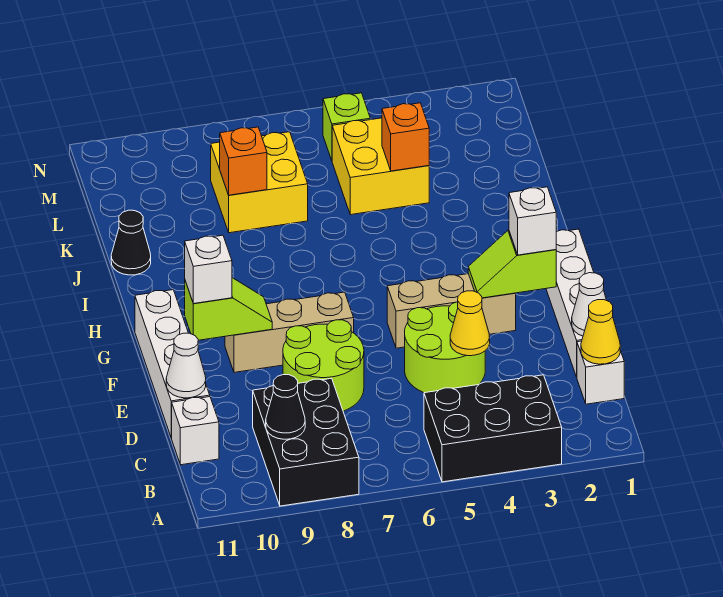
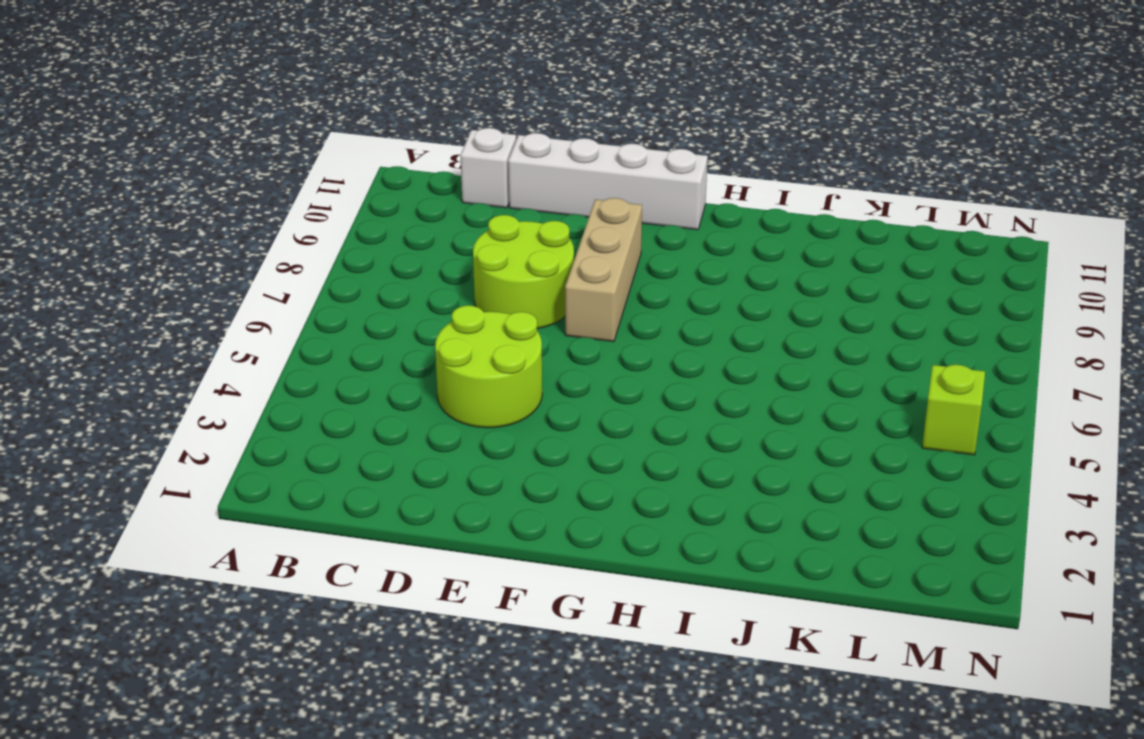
none -> black brick A3:B5 level 1
none -> black brick A8:C9 level 1
none -> white brick C1 level 1

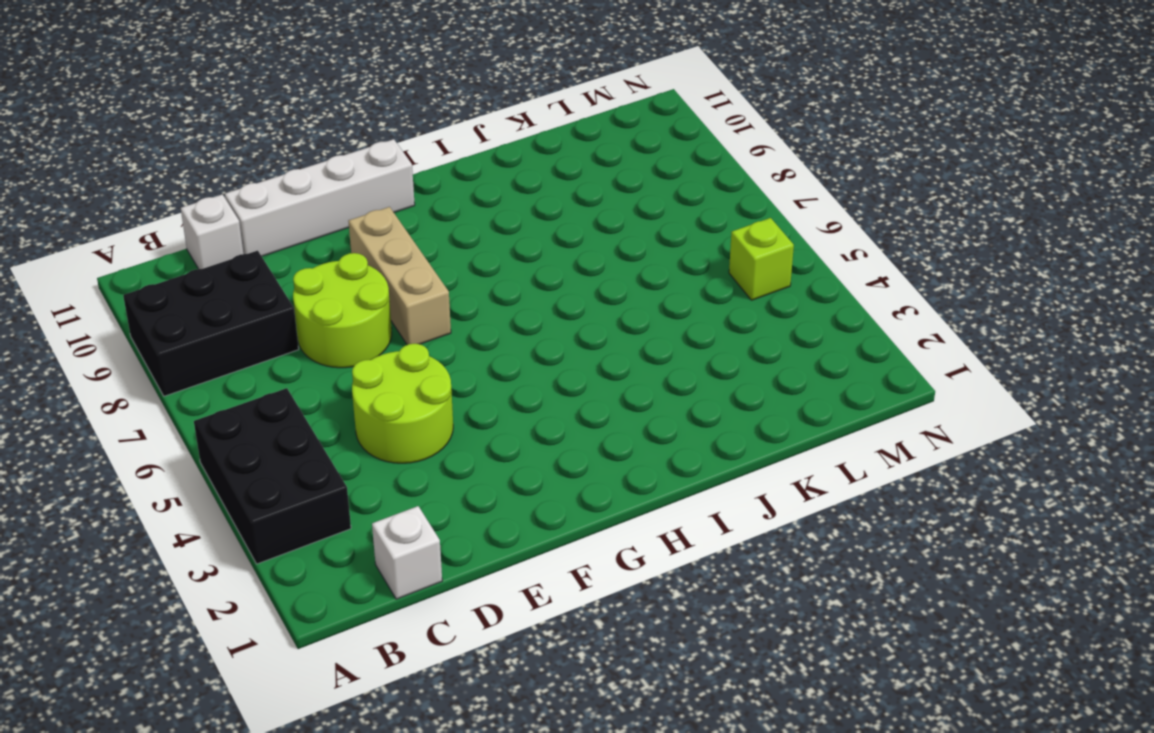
none -> white brick D1:G1 level 1
none -> tan brick F3:F5 level 1
none -> black cone J11 level 1

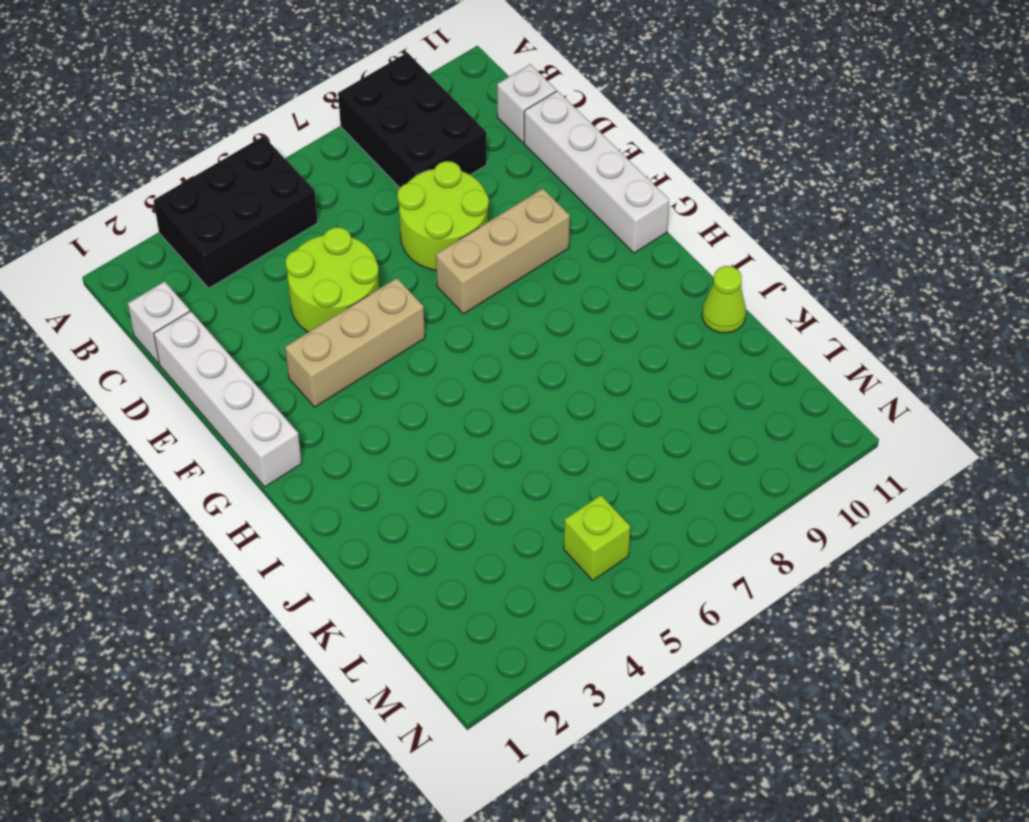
lime cone J11 level 1 -> black cone J11 level 1
none -> yellow brick K4:L5 level 1
none -> yellow brick K7:L8 level 1
none -> black cone B9 level 2

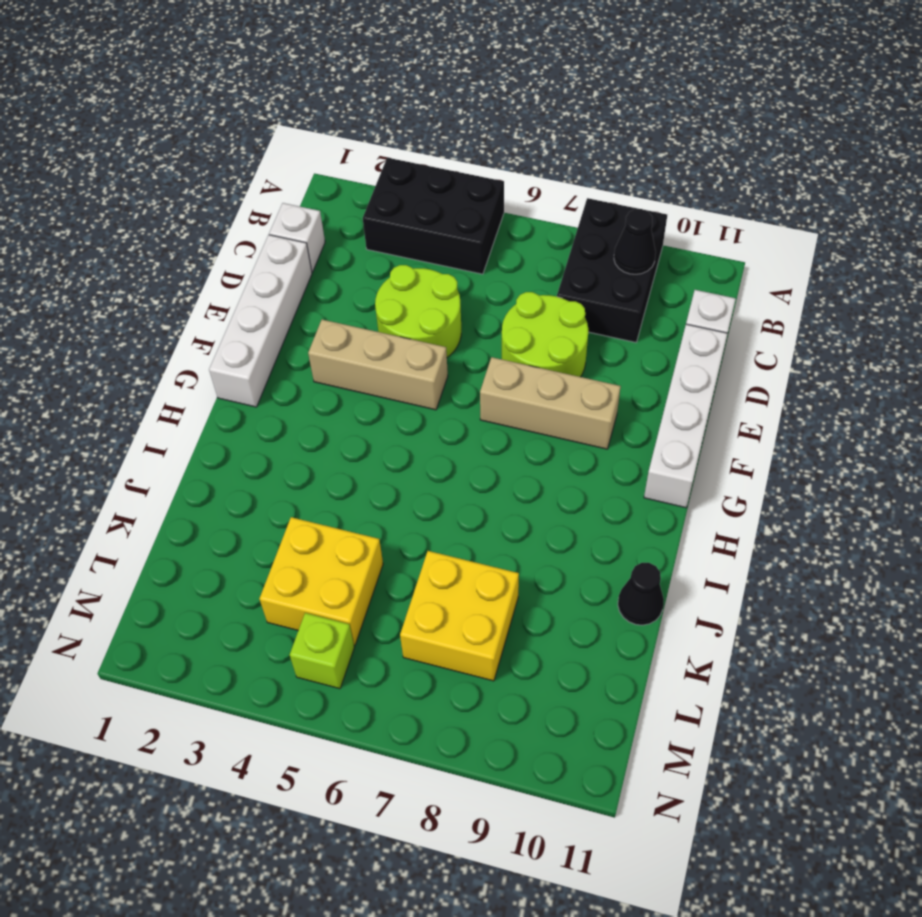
none -> yellow cone C1 level 2
none -> white cone D1 level 2
none -> yellow cone D4 level 2

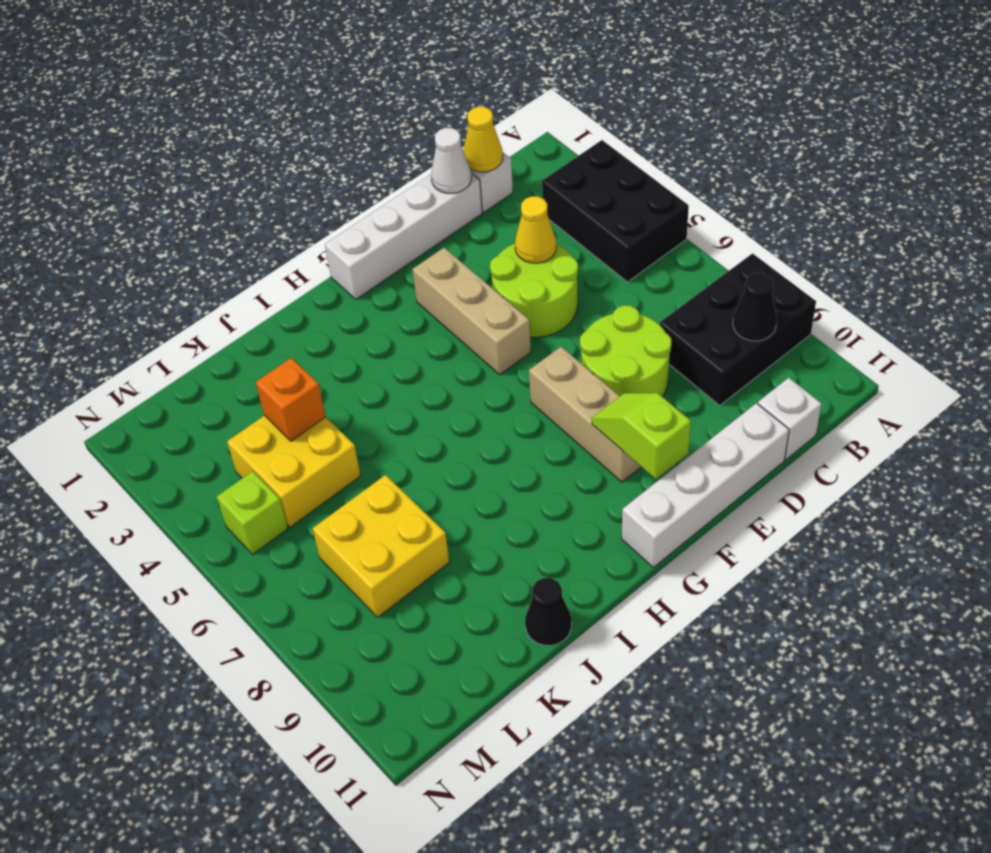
none -> white cone D11 level 2
none -> lime slope F2:F3 level 2 top 2
none -> orange brick K8 level 2

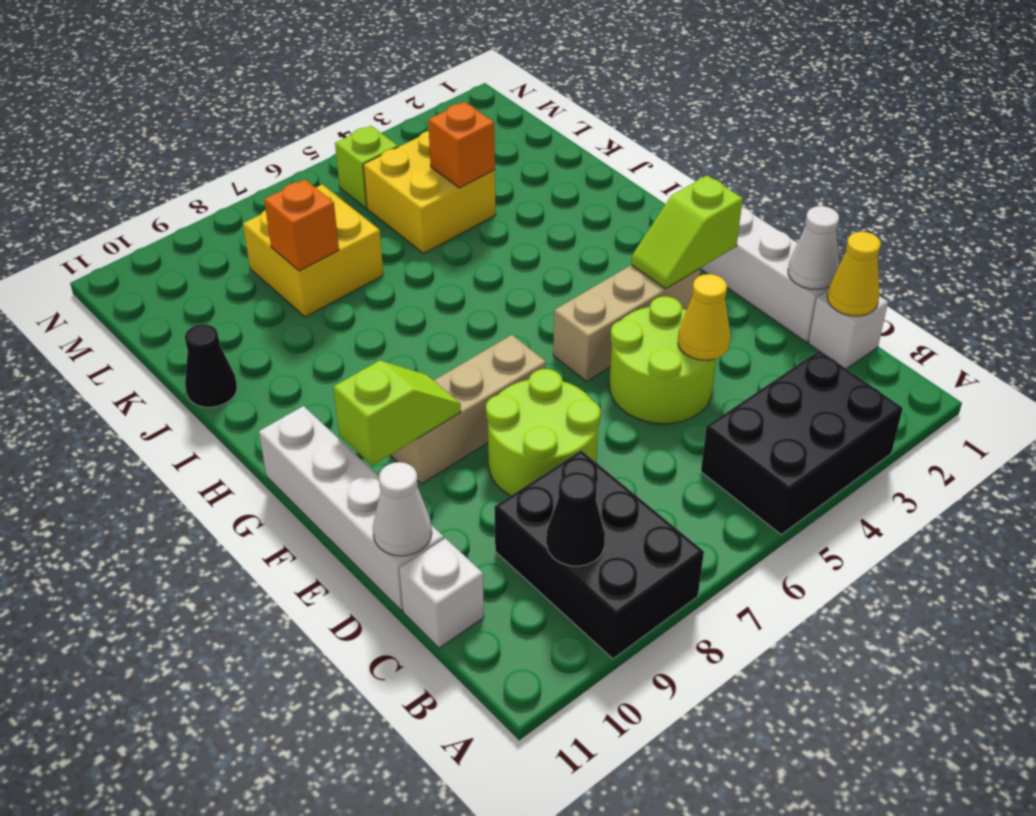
none -> white brick F2 level 3
none -> white brick F10 level 3

